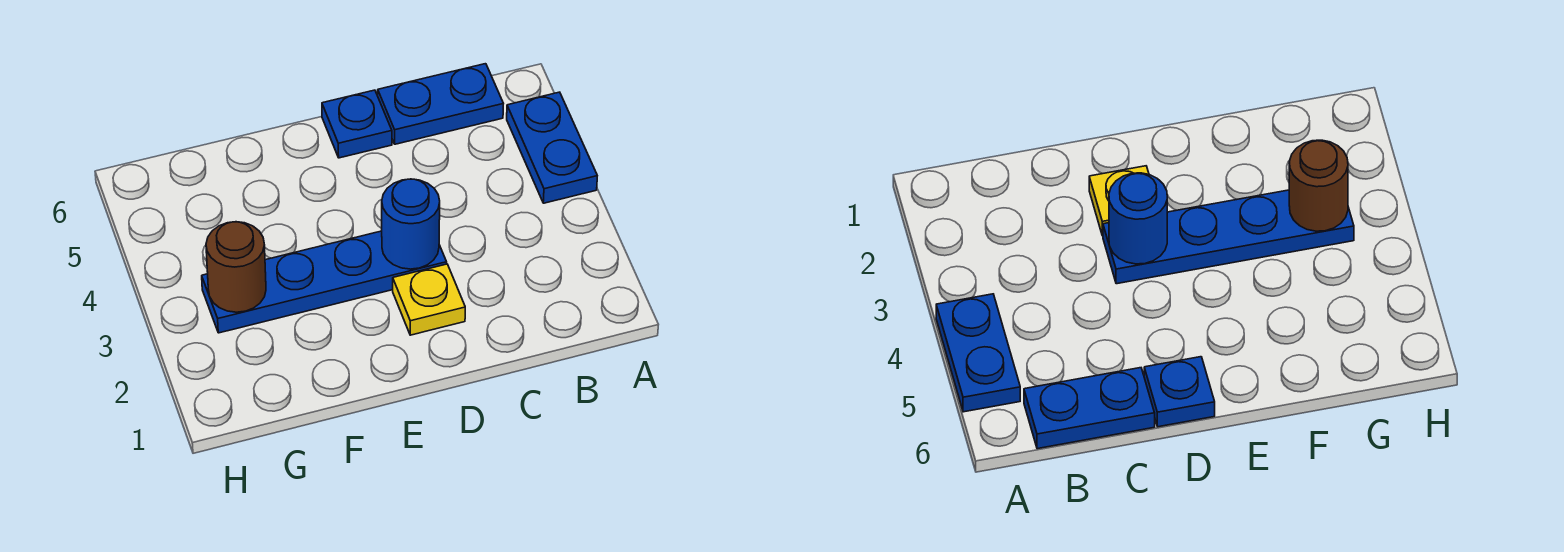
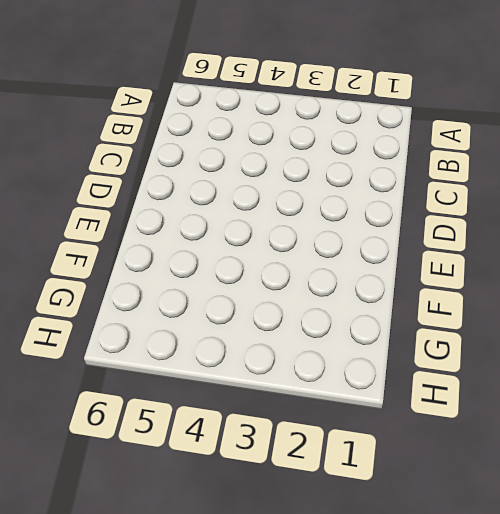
none -> blue plate A4:A5 level 1
none -> blue plate B6:C6 level 1

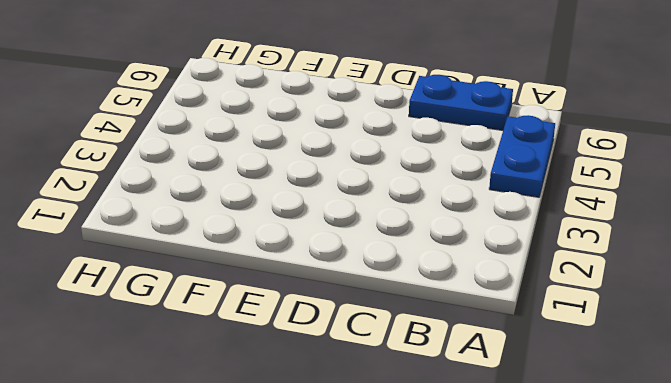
none -> yellow plate D2 level 1
none -> blue plate D3:G3 level 1

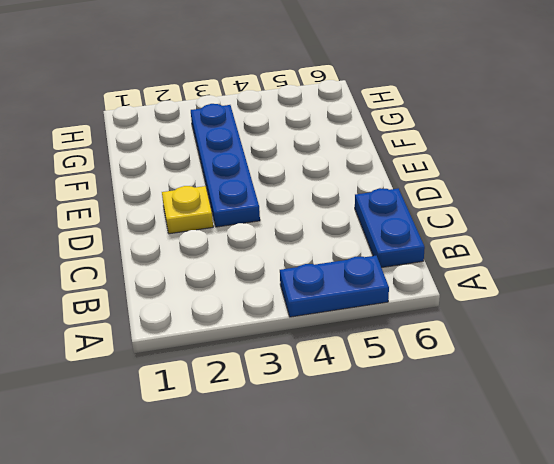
none -> blue plate D6 level 1
none -> blue round brick D3 level 2

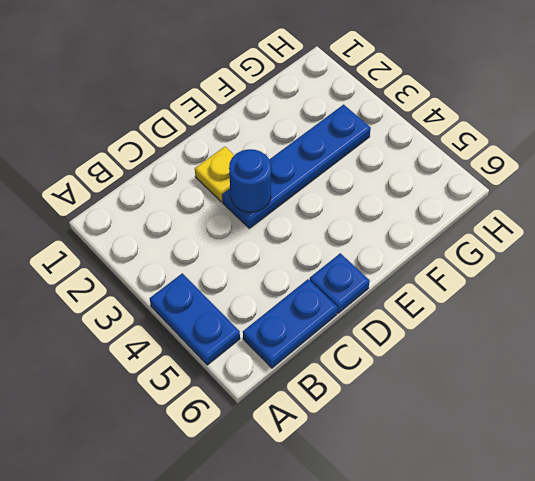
none -> brown round brick G3 level 2

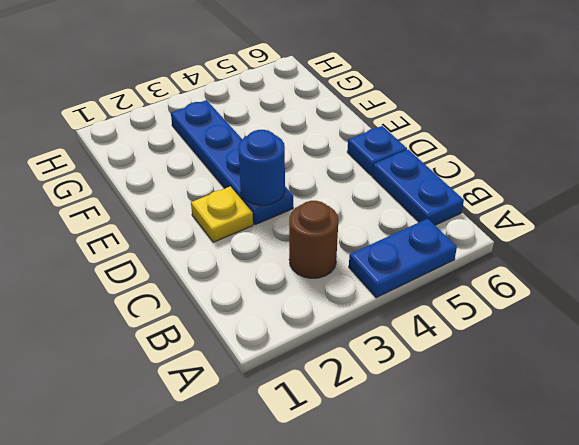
brown round brick B3 level 1 -> brown round brick G3 level 2

